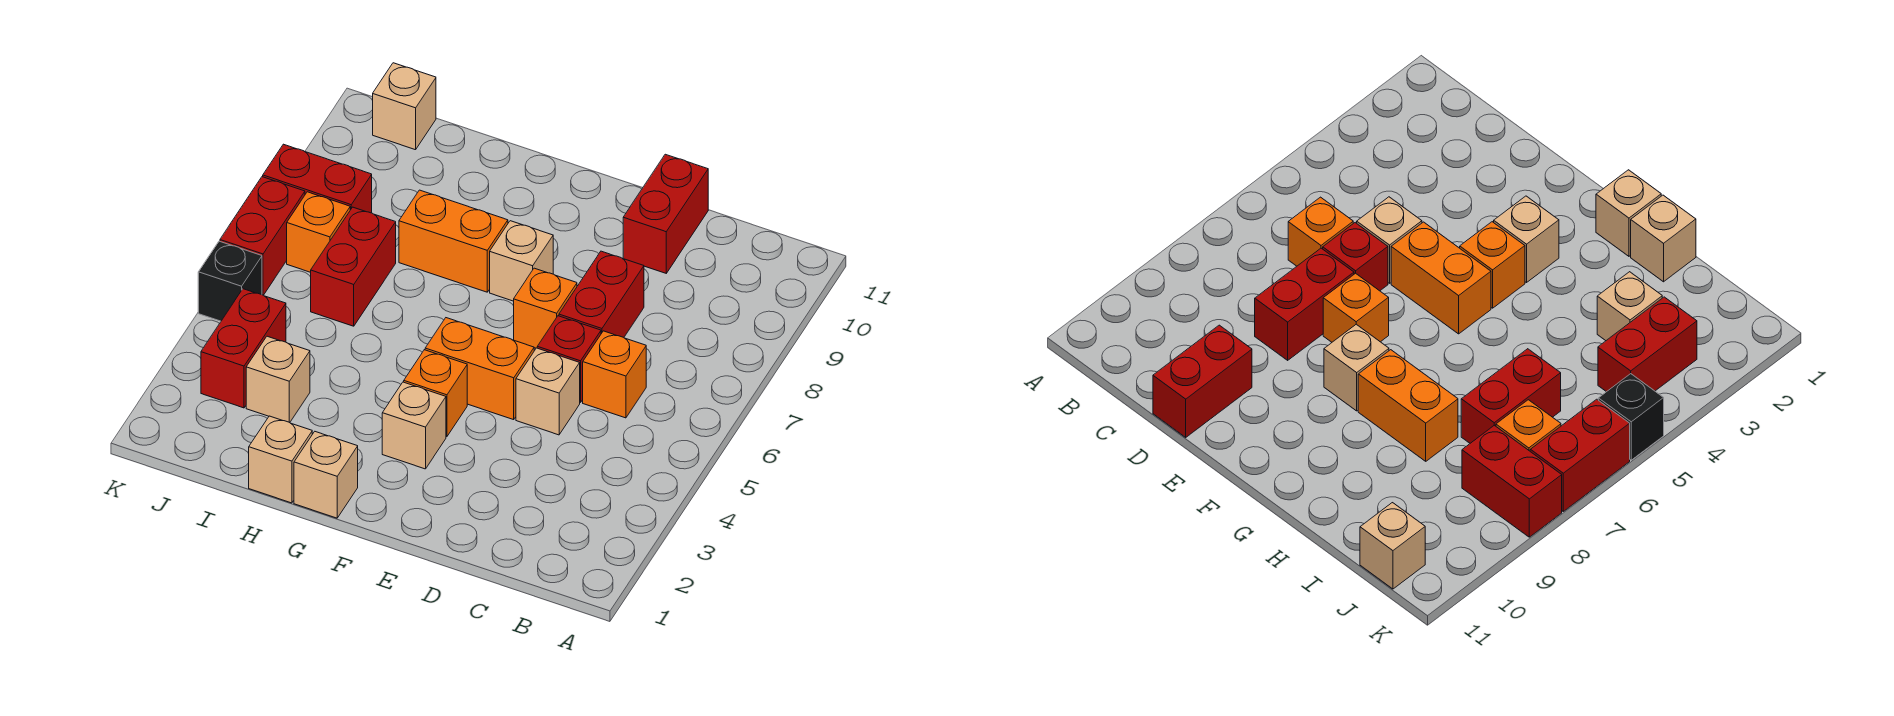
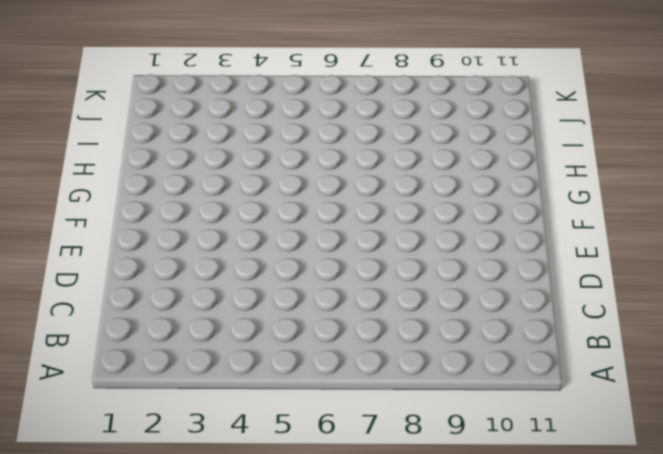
none -> orange brick C6 level 1
none -> tan brick D5 level 1
none -> red brick D6 level 1

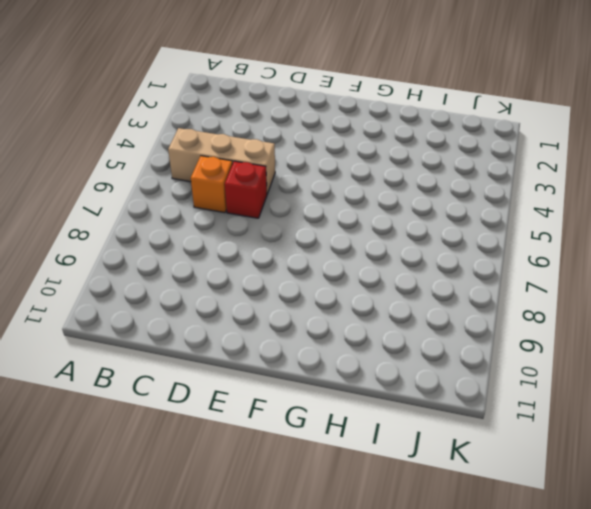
tan brick B5:D5 level 1 -> tan brick D5 level 1
none -> red brick D7:D8 level 1
none -> red brick D10:D11 level 1
none -> orange brick E5:F5 level 1

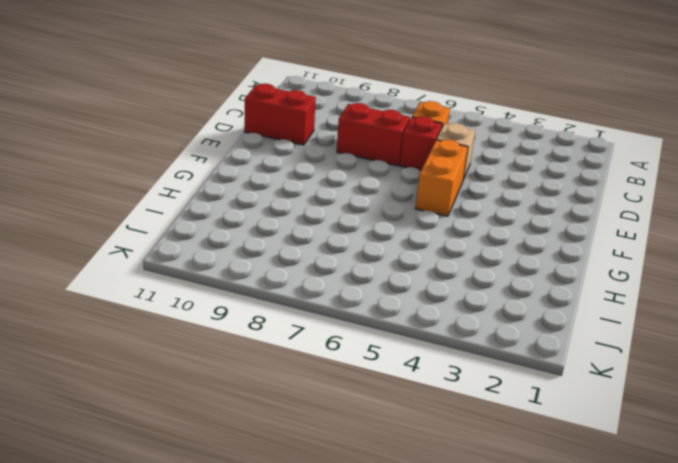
none -> orange brick E7 level 1
none -> tan brick F3 level 1
none -> orange brick F4 level 1

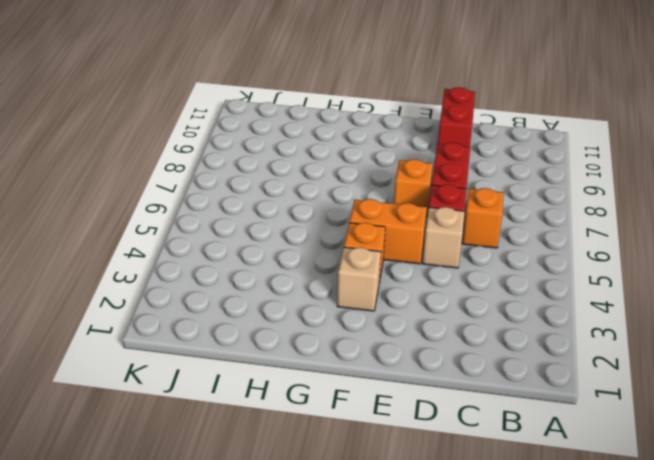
none -> tan brick F8 level 1
none -> tan brick G1 level 1
none -> orange brick G8:H8 level 1

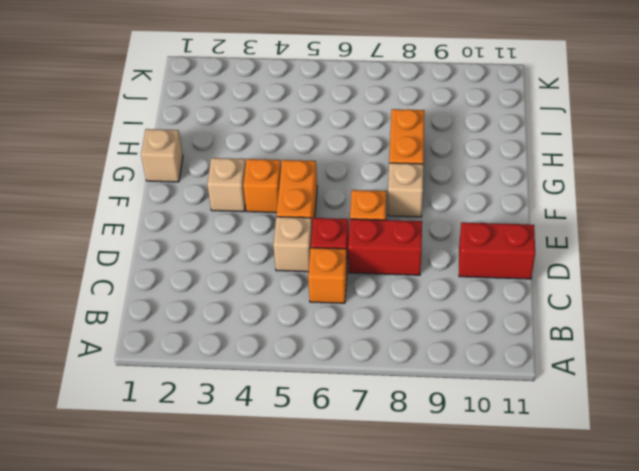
none -> tan brick H1 level 1
none -> tan brick I3 level 1
none -> red brick I6:I7 level 1

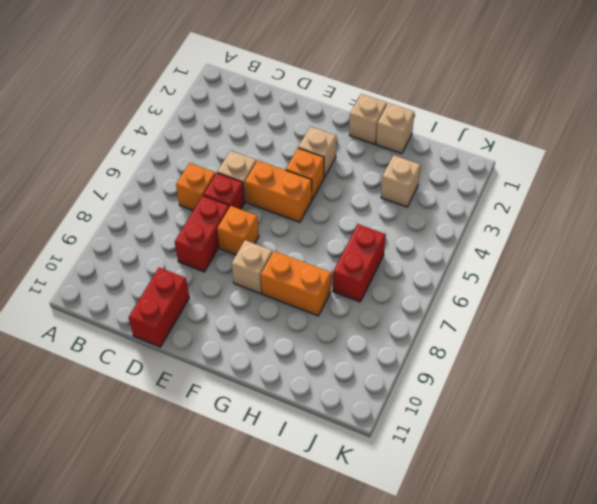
none -> red brick J3:J4 level 1
none -> orange brick J7 level 1
none -> red brick J8:K8 level 1

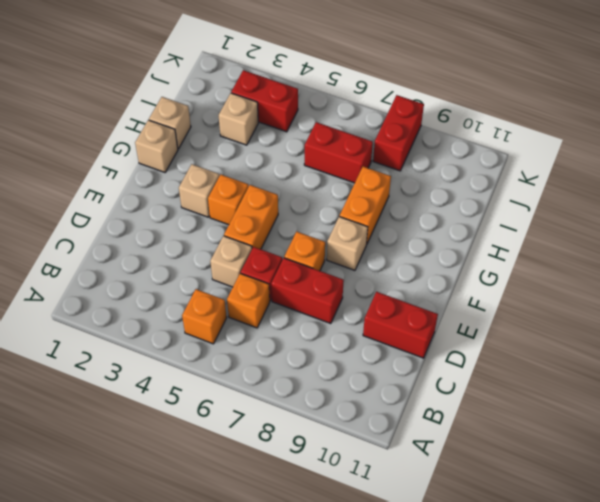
orange brick B5 level 1 -> orange brick J7 level 1
none -> tan brick J11 level 1
none -> black brick K5 level 1
none -> red brick K6:K7 level 1

